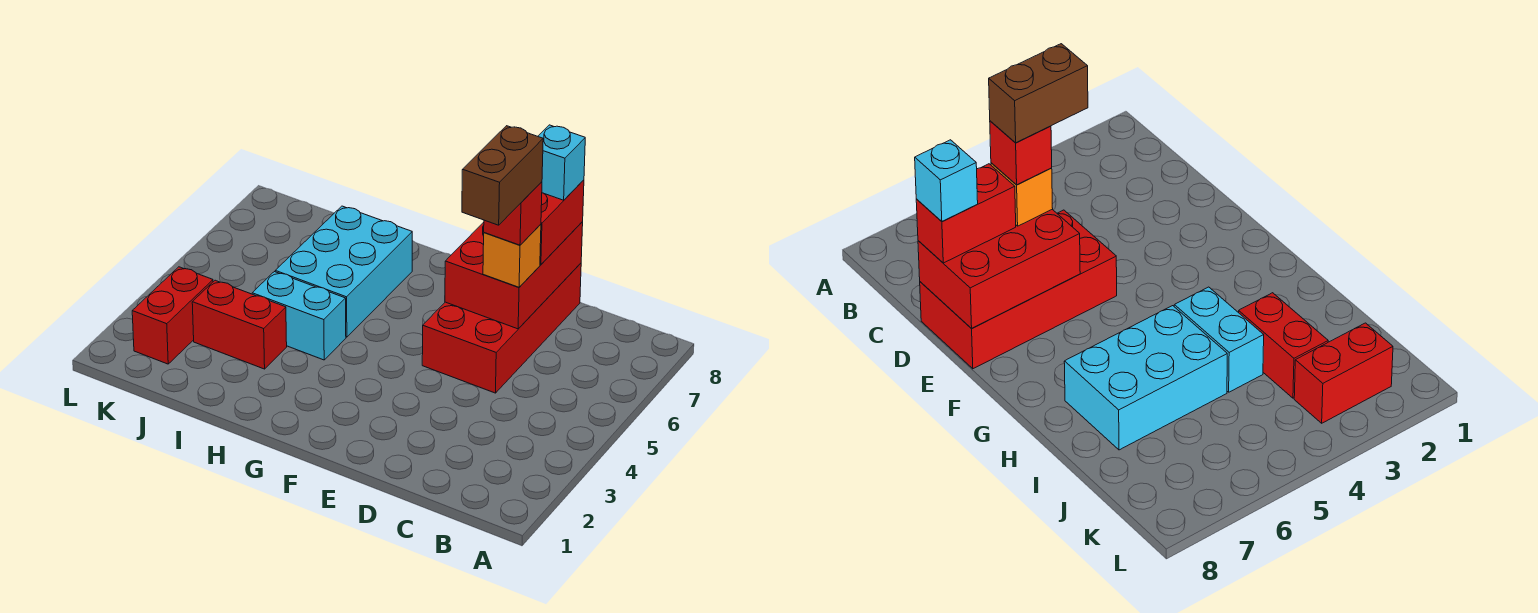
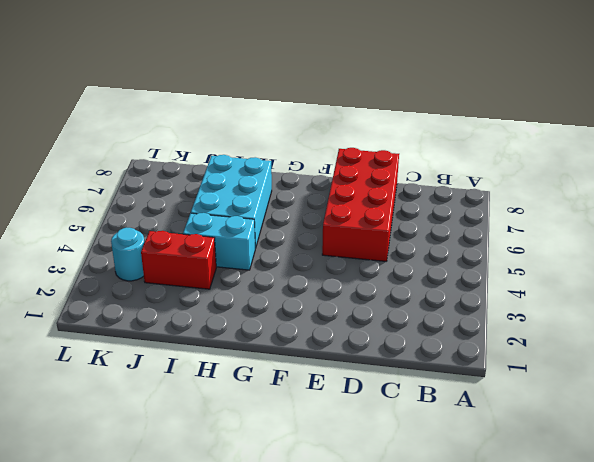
cyan round brick K3 level 1 -> red brick K2:K3 level 1
none -> red brick D6:E8 level 2
none -> orange brick D6 level 3

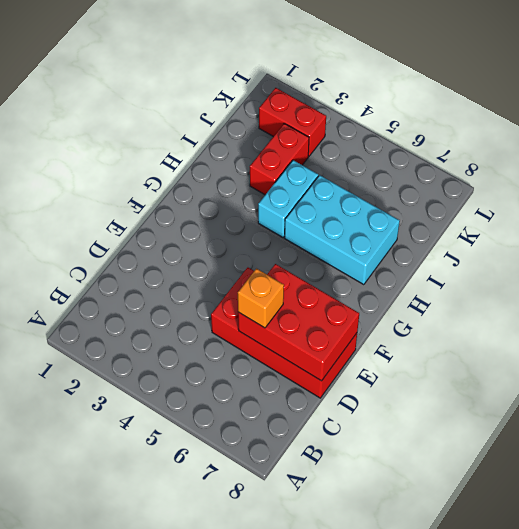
none -> red brick D7:D8 level 3
none -> red brick D6 level 4

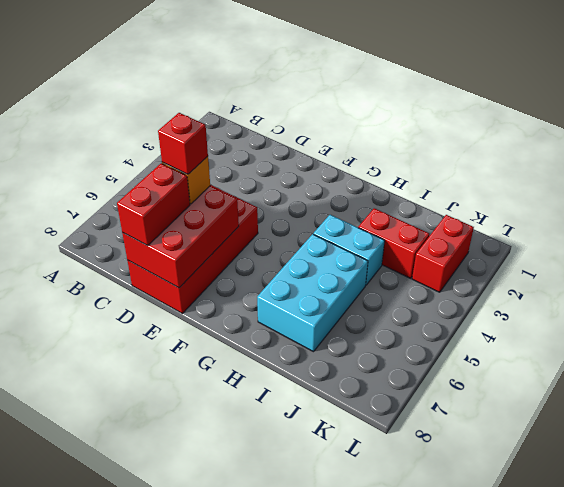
none -> cyan brick D8 level 4
none -> brown brick D5:D6 level 5

